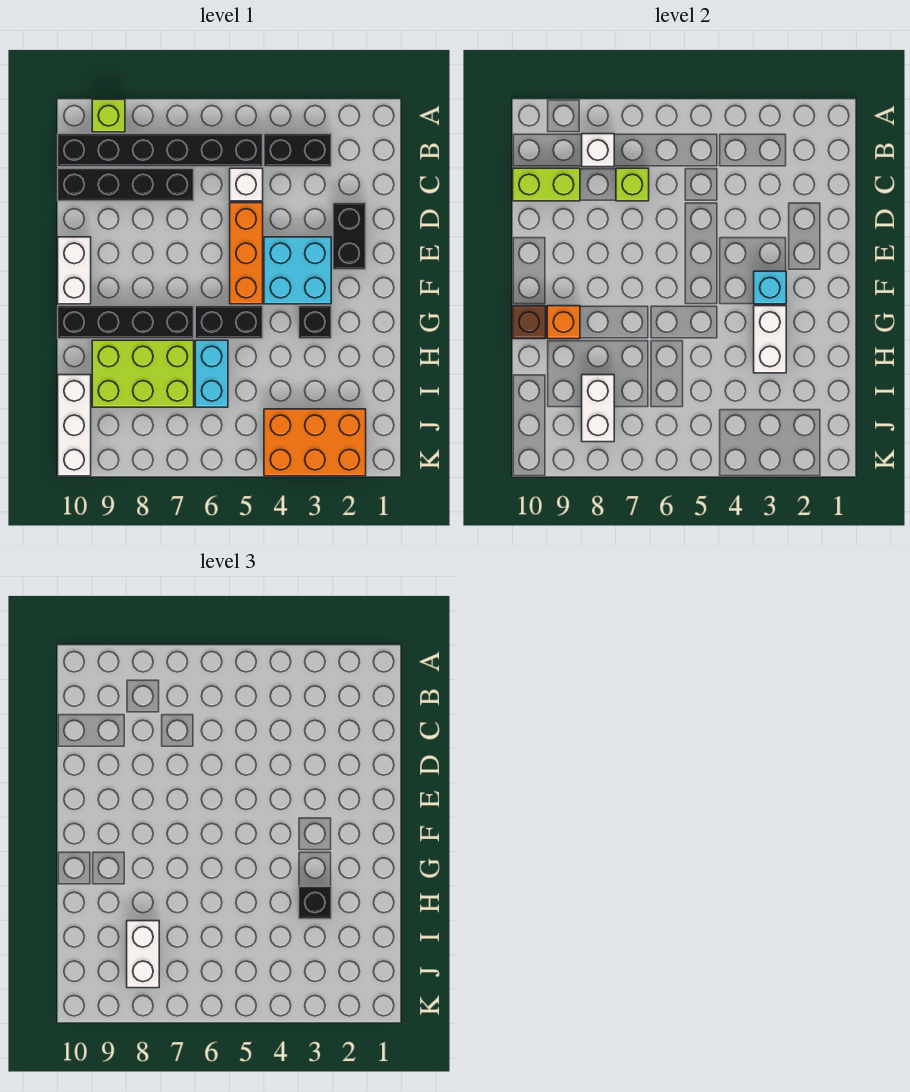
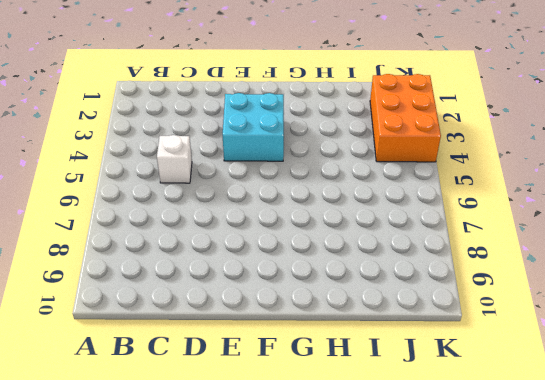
none -> lime brick A9 level 1
none -> black brick B3:B4 level 1
none -> black brick B5:B10 level 1

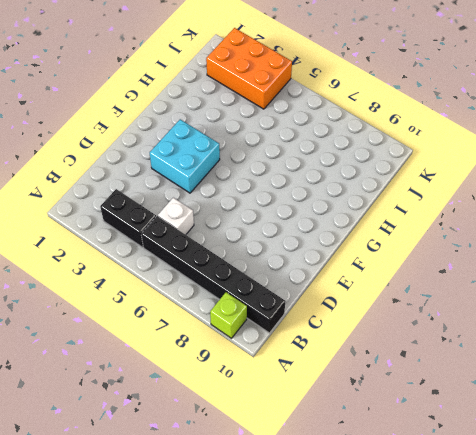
none -> black brick C7:C10 level 1
none -> black brick D2:E2 level 1
none -> orange brick D5:F5 level 1

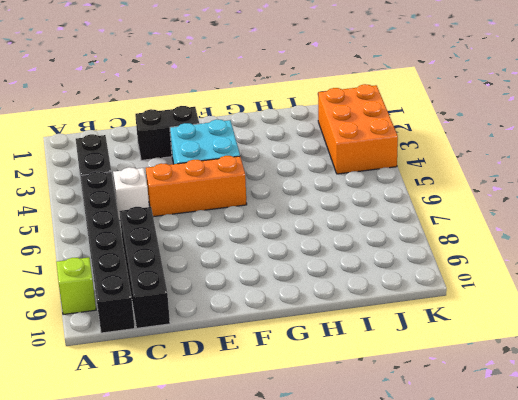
none -> white brick E10:F10 level 1
none -> black brick G3 level 1
none -> black brick G5:G6 level 1

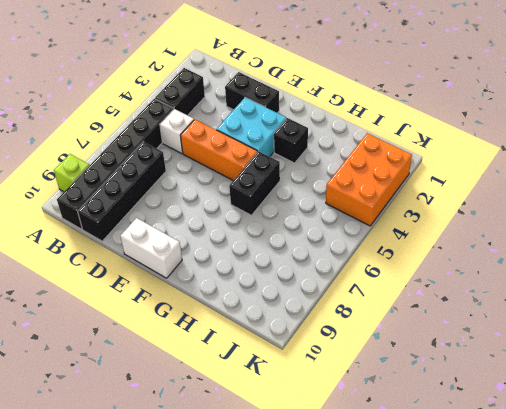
none -> black brick G7:G10 level 1
none -> cyan brick H6:I6 level 1
none -> lime brick H7:I9 level 1

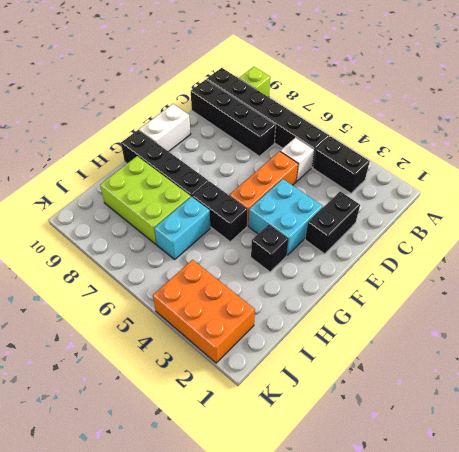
none -> white brick I10:K10 level 1
none -> white brick B8 level 2
none -> lime brick C7 level 2

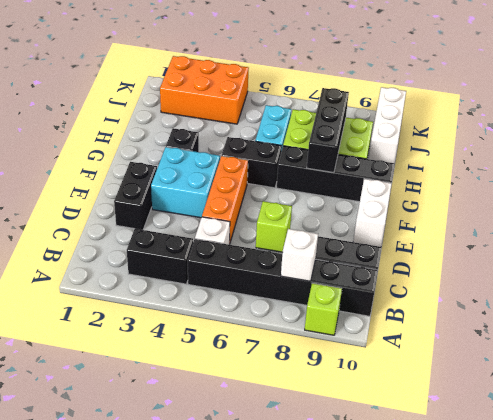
black brick G8:I8 level 2 -> white brick I8:J8 level 2
none -> lime brick C9:C10 level 2
none -> cyan brick F3 level 2
none -> white brick G3:H3 level 2

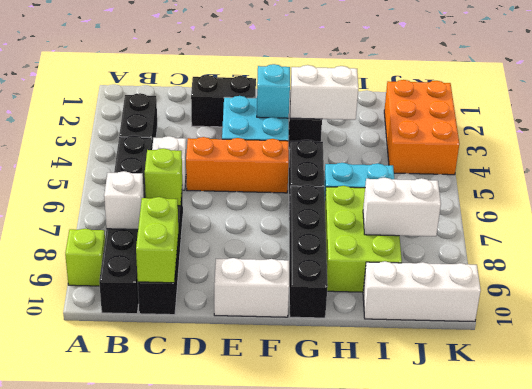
none -> orange brick G9 level 2
none -> brown brick G10 level 2
none -> black brick H3 level 3

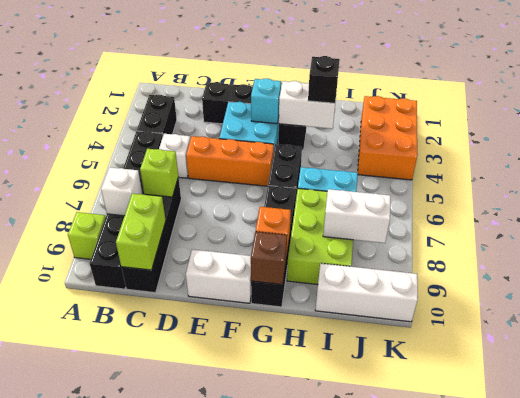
none -> white brick I8:J8 level 3

